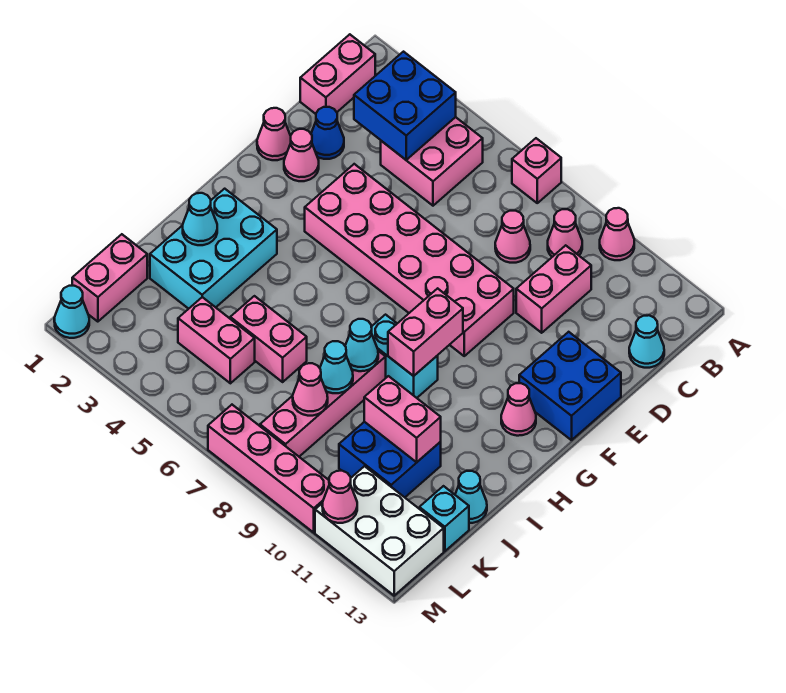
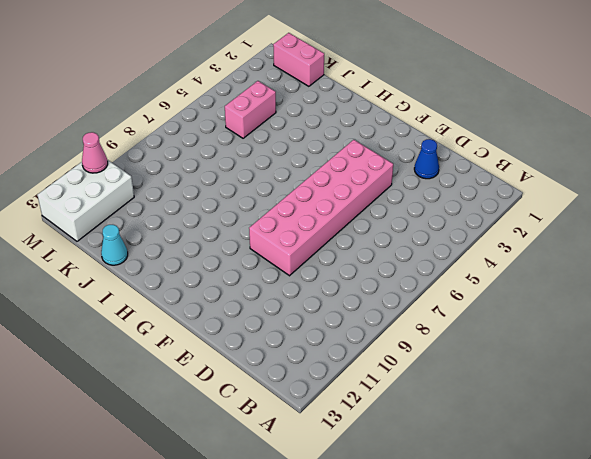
none -> pink brick A7 level 1
none -> pink cone A10 level 1
none -> pink brick B1:C1 level 1
none -> pink brick B4:C5 level 1

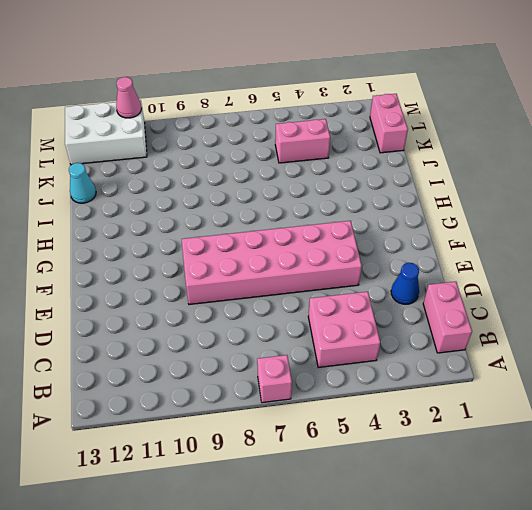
none -> pink cone A10 level 1
none -> pink cone B9 level 1
none -> pink cone C8 level 1
none -> pink brick C10:D10 level 1

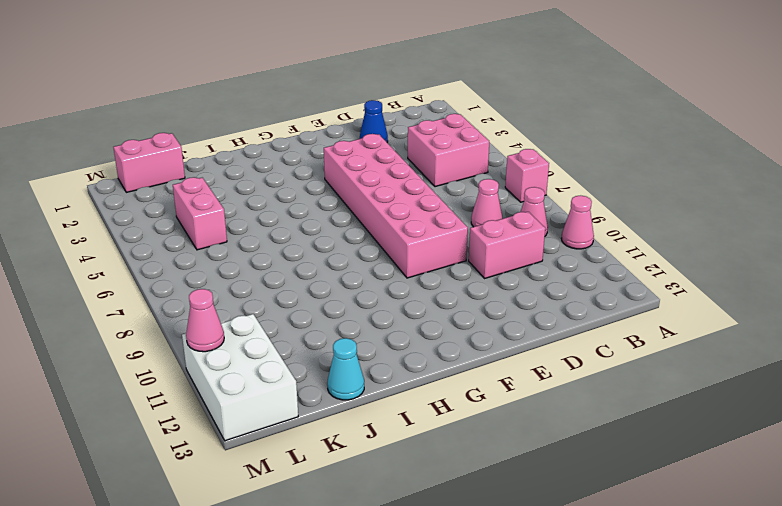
none -> pink brick B1:C1 level 1
none -> cyan cone C13 level 1
none -> pink cone E1 level 1
none -> pink cone E2 level 1

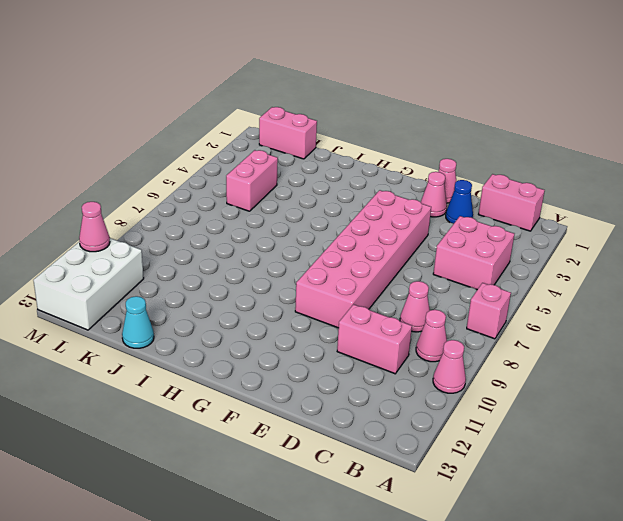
none -> cyan cone C13 level 1
none -> blue brick E12:F13 level 1
none -> pink cone G12 level 1
none -> cyan brick H2:J3 level 1

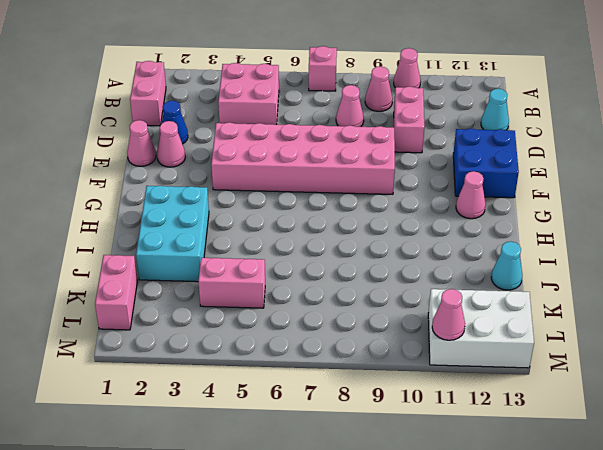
none -> cyan brick H8:H9 level 1
none -> pink brick I8:L8 level 1
none -> pink brick J5:J6 level 1
none -> blue brick J10:K11 level 1

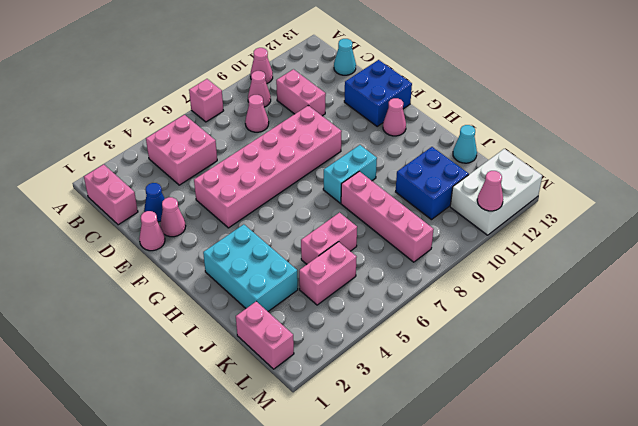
none -> cyan brick K13 level 1
none -> cyan cone M1 level 1
none -> pink brick M7:M10 level 1
none -> blue brick B3:C4 level 2

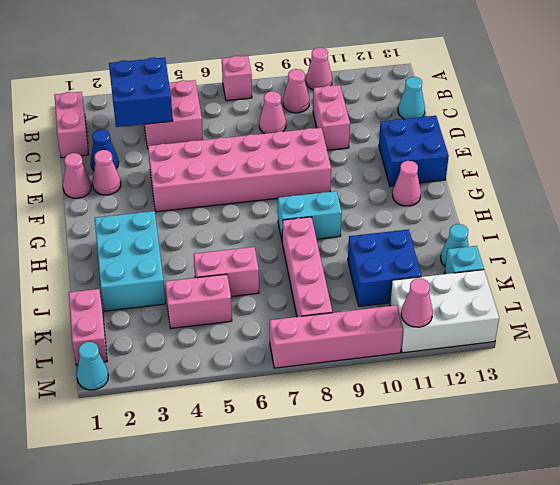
none -> pink brick G9:H9 level 2
none -> cyan cone I2 level 2
none -> cyan cone I8 level 2
none -> cyan cone J8 level 2

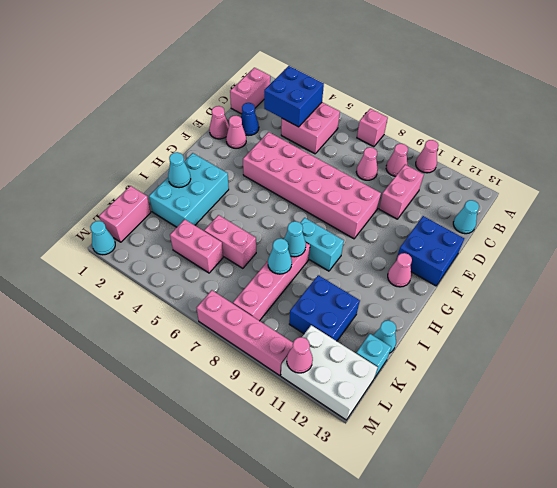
none -> pink brick G9:H9 level 2
none -> pink brick J10:J11 level 2
none -> pink cone K8 level 2

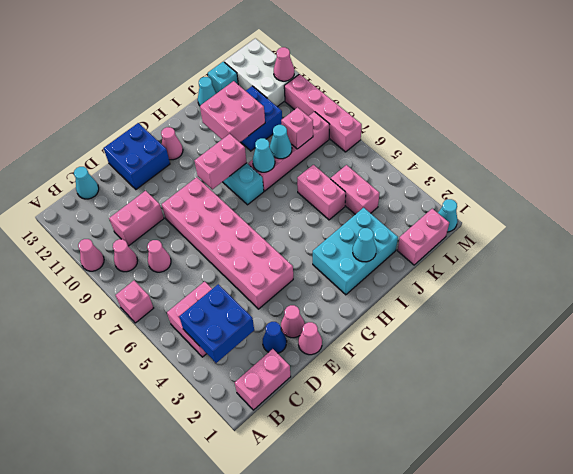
pink brick I10:J11 level 2 -> pink brick J10:J11 level 2
pink brick K8 level 2 -> pink cone K8 level 2

